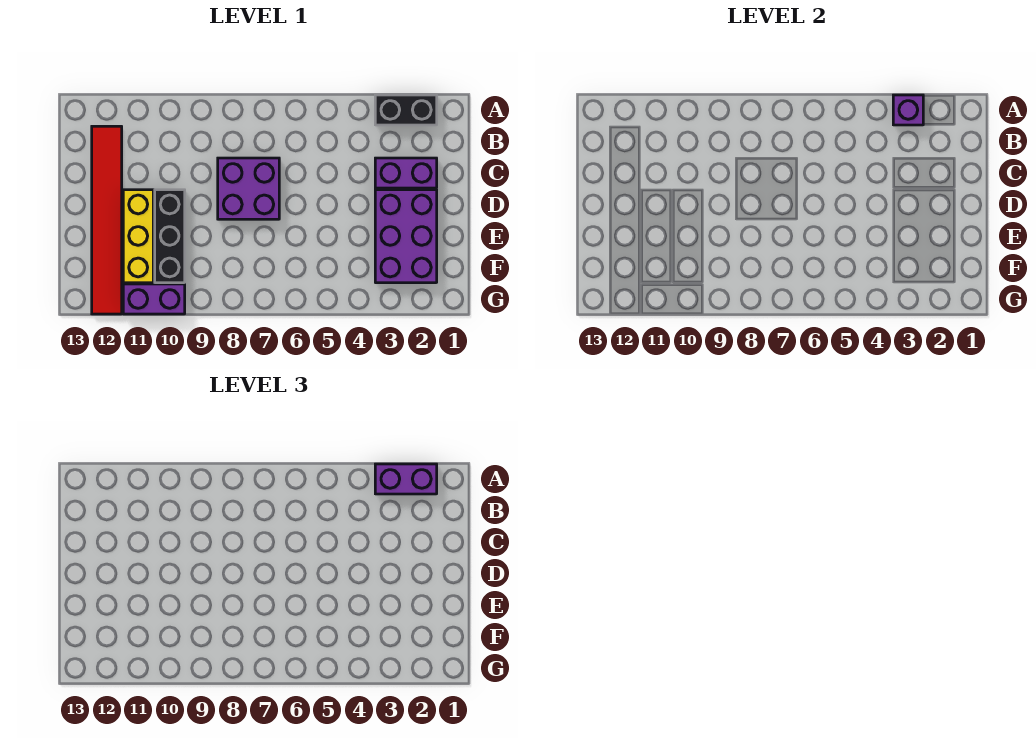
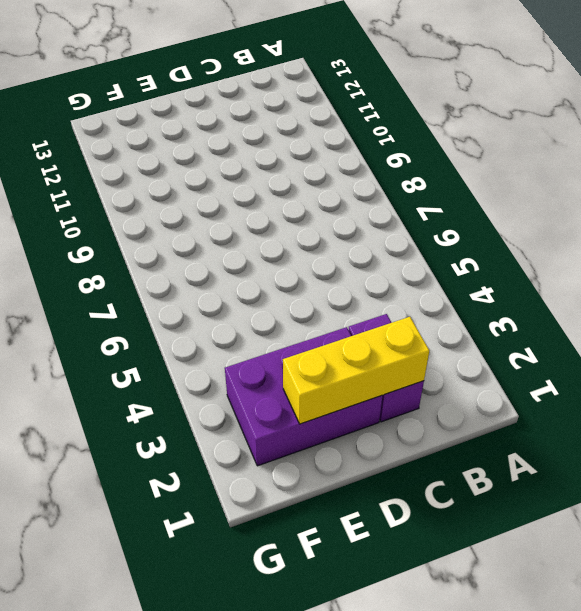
yellow brick C2:E2 level 2 -> yellow brick D11:F11 level 1
none -> black brick A2:A3 level 1
none -> red tile B12:G12 level 1

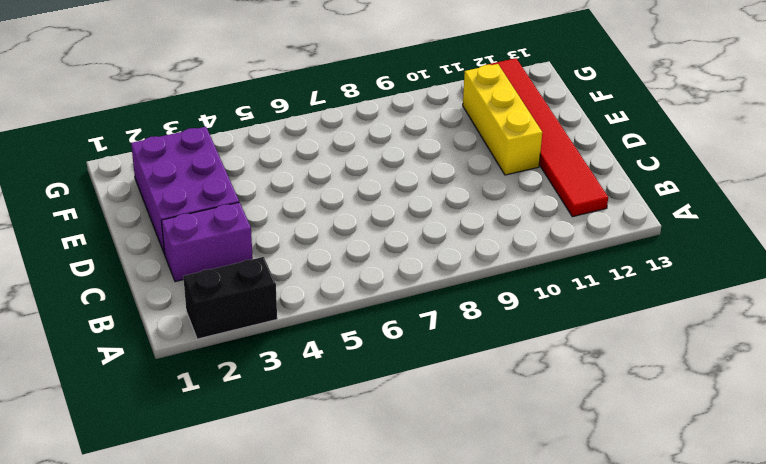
none -> purple brick C7:D8 level 1
none -> black brick D10:F10 level 1

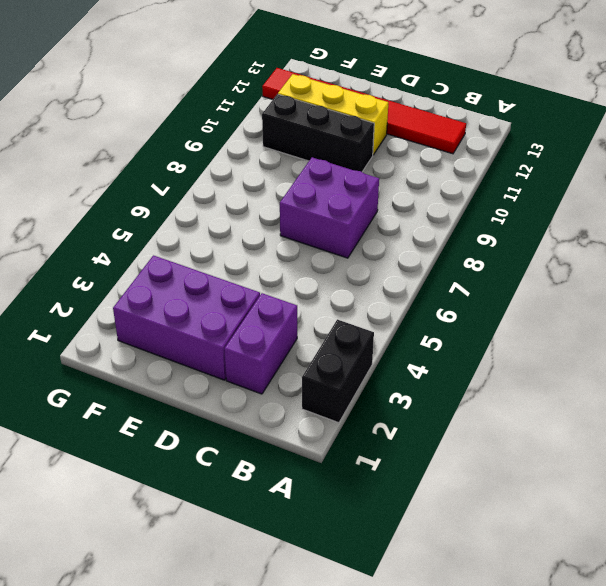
none -> purple brick G10:G11 level 1
none -> purple brick A3 level 2

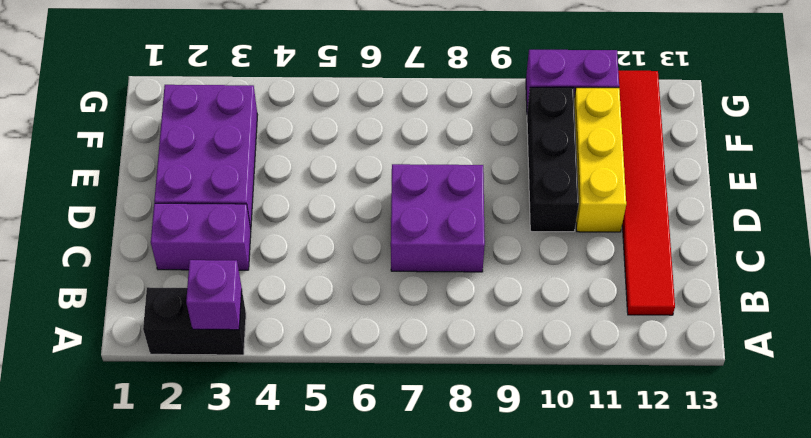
none -> purple brick A2:A3 level 3

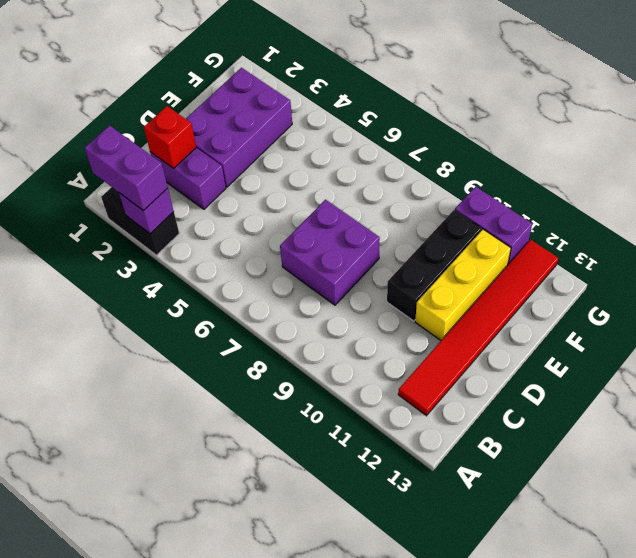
red brick C2 level 2 -> none

